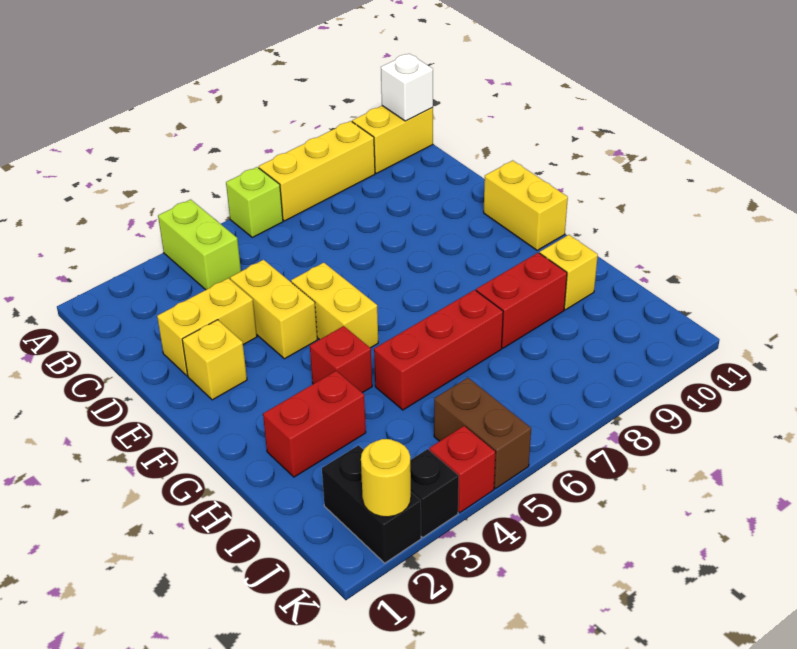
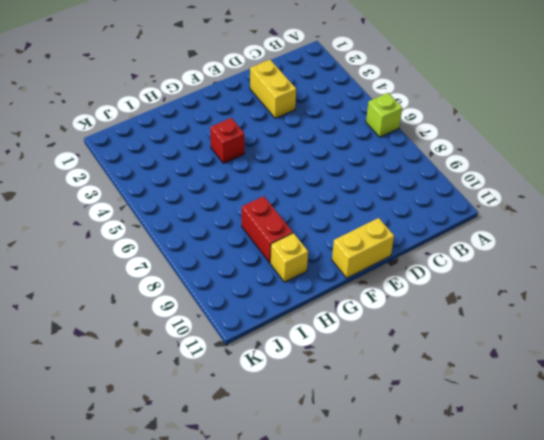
none -> lime brick A4:B4 level 1
none -> yellow brick A7:A9 level 1
none -> yellow brick A10:A11 level 1

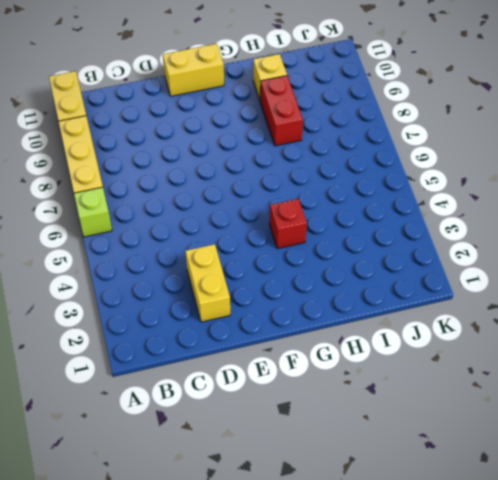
none -> lime brick A4:B4 level 1
none -> yellow brick D4:E4 level 1
none -> yellow brick E2 level 1

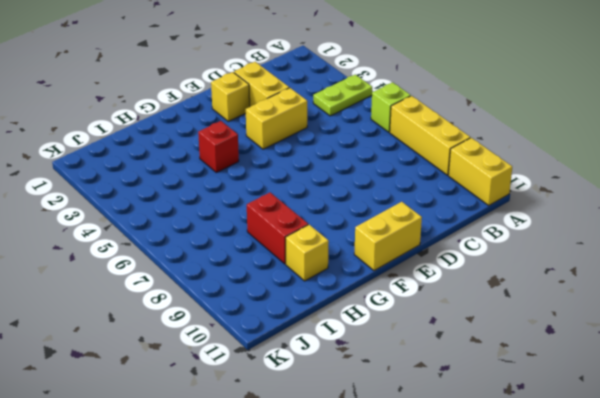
lime plate A4:B4 level 1 -> lime brick A4:B4 level 1
none -> yellow brick E5:F5 level 1
none -> red brick H2:H3 level 1
none -> red brick H5:H7 level 1

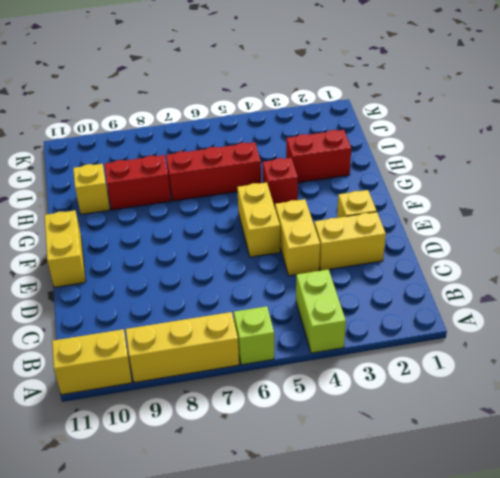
none -> black brick J2:K2 level 1
none -> brown brick J5:K5 level 1
none -> black brick K3 level 1

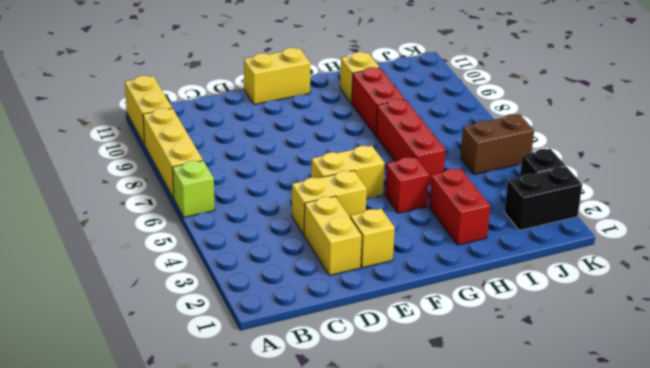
none -> lime brick A4:B4 level 1
none -> red brick K4 level 1
none -> white brick A11 level 2

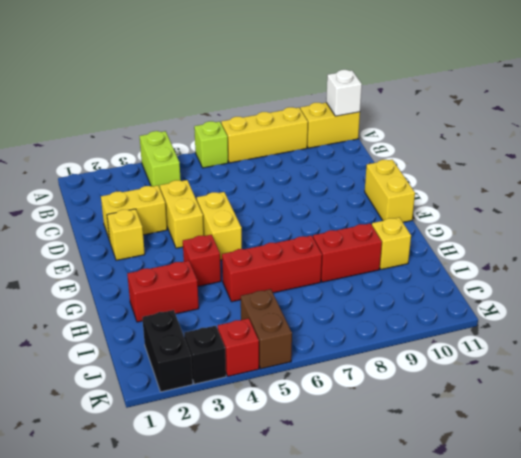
none -> yellow round brick K2 level 2

